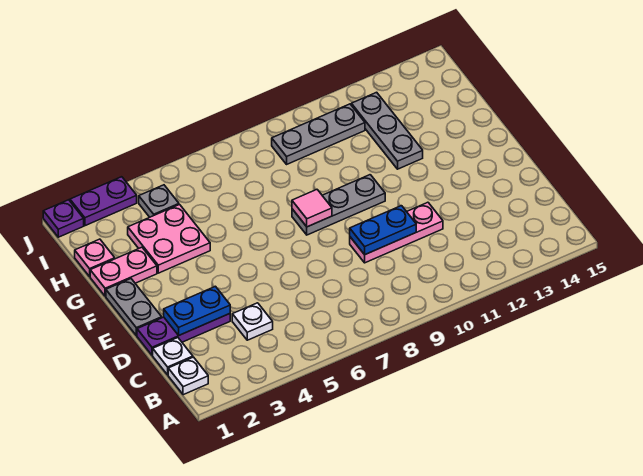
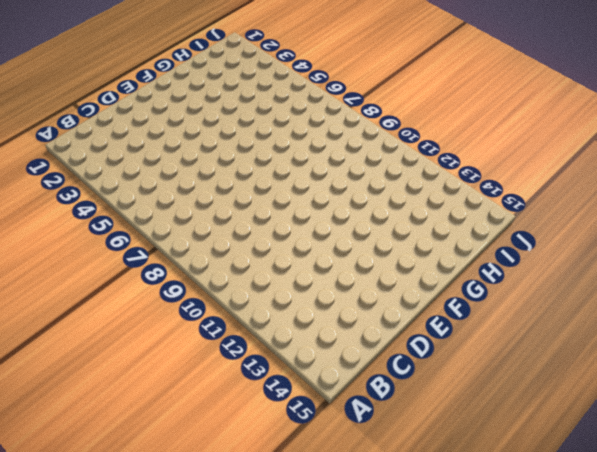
none -> white plate B1 level 1
none -> white plate C1 level 1
none -> white plate C4 level 1

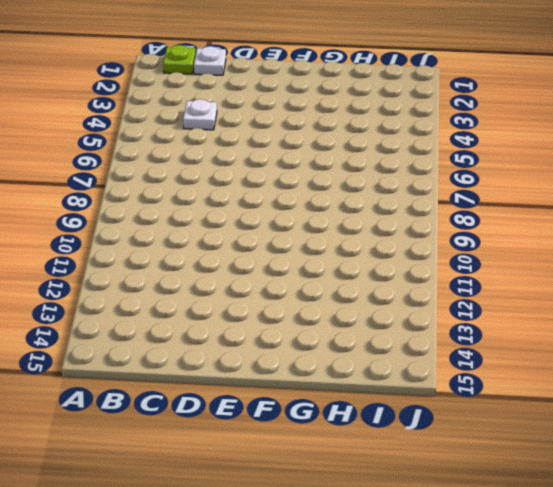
lime plate B1 level 1 -> white plate B1 level 1
none -> purple plate D1:D3 level 1
none -> pink plate D9:D11 level 1
none -> grey plate E1:F1 level 1

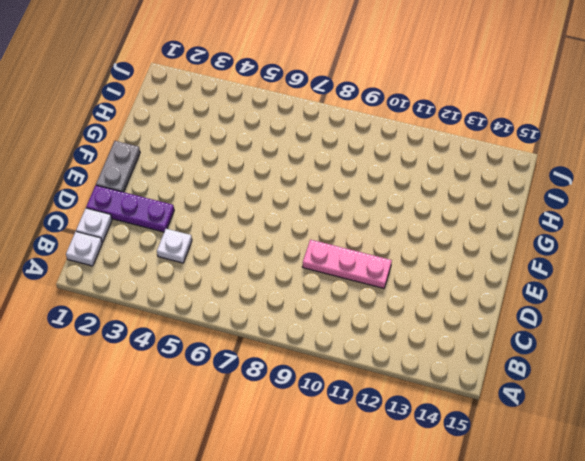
none -> grey plate F8:F10 level 1
none -> pink plate G1:G2 level 1
none -> pink plate G3:H4 level 1

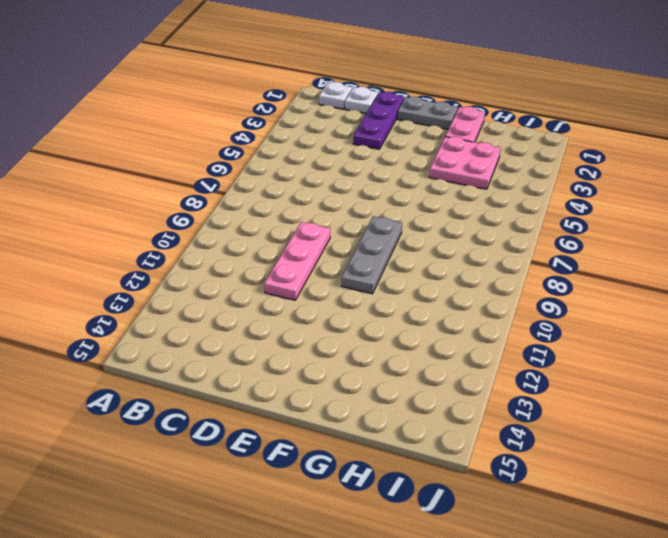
none -> white plate C4 level 1
none -> grey plate G12:I12 level 1
none -> pink plate H1 level 1

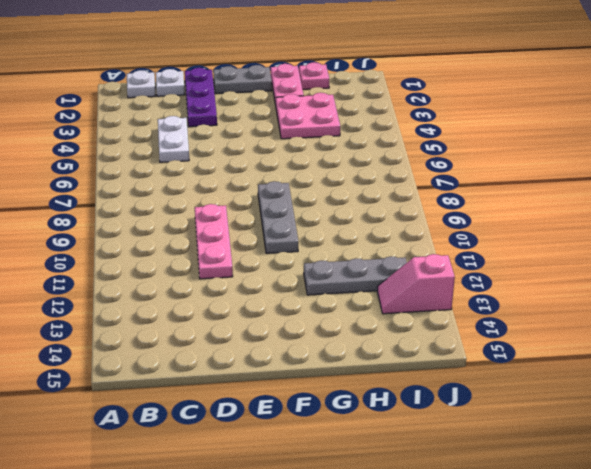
white plate C4:C5 level 1 -> white plate C4 level 1
pink slope I13:J13 level 1 top J -> none
none -> grey plate I4 level 1
none -> grey plate I9:I11 level 1
none -> purple plate J1 level 1

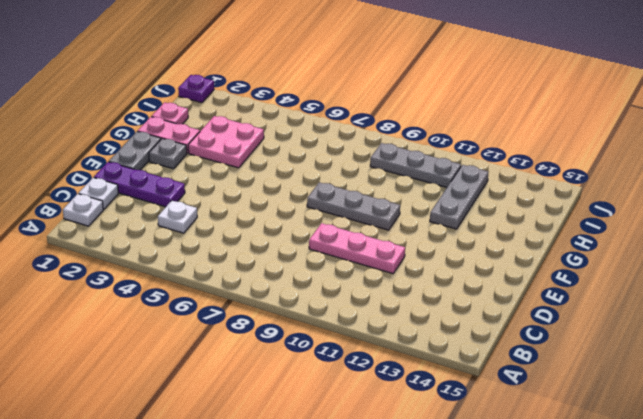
grey plate F2 level 1 -> grey plate I4 level 1
none -> purple plate J2:J3 level 1
none -> blue plate D2:D3 level 2
none -> blue plate D9:D10 level 2

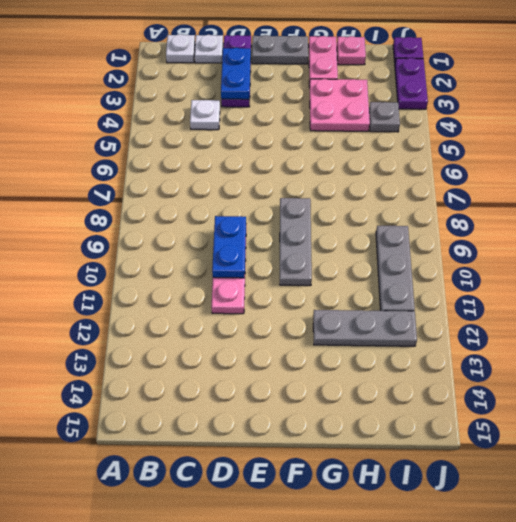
none -> pink tile F8 level 2

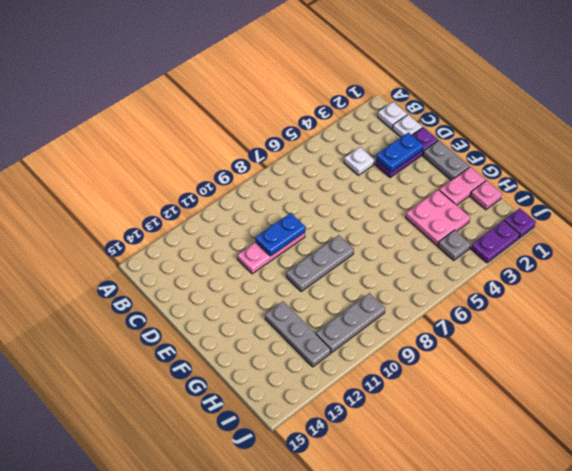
none -> pink tile F8 level 2

